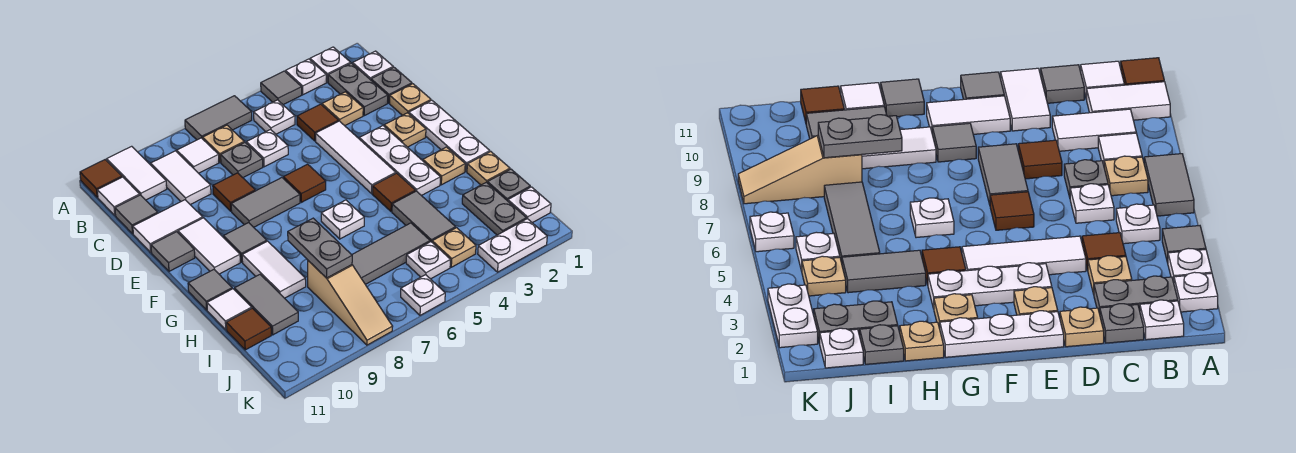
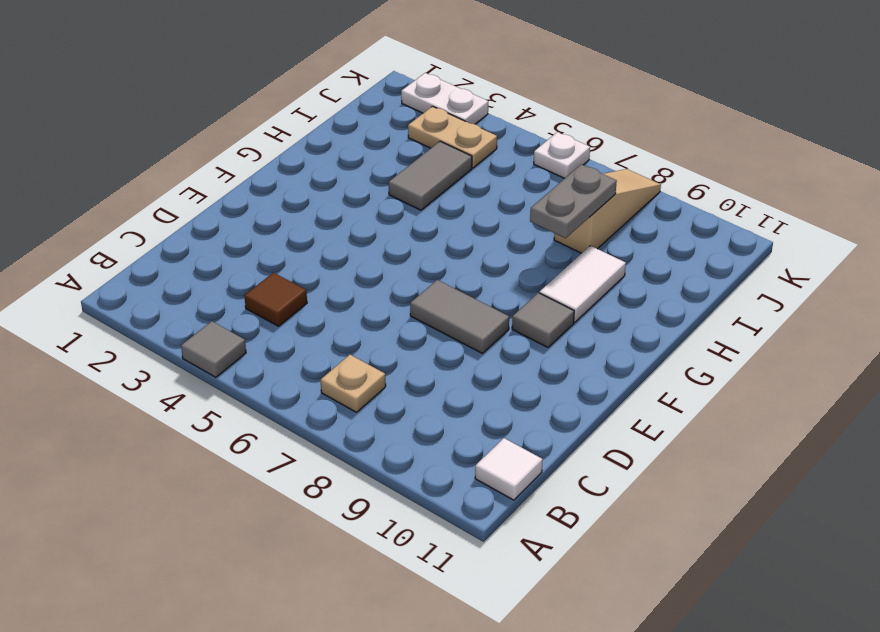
tan plate J3:J4 level 1 -> tan plate J4 level 1
none -> white plate A2 level 1
none -> white plate A3 level 1
none -> grey tile A6:A7 level 1
none -> white tile A10:B10 level 1

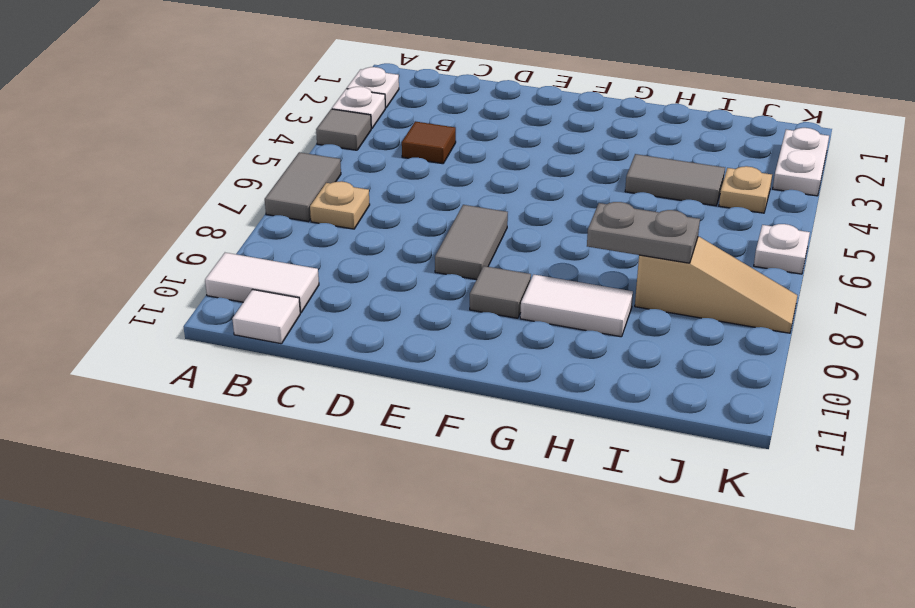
none -> brown tile A11 level 1
none -> white plate B1 level 1
none -> grey plate B2:C2 level 1
none -> white plate B5 level 1

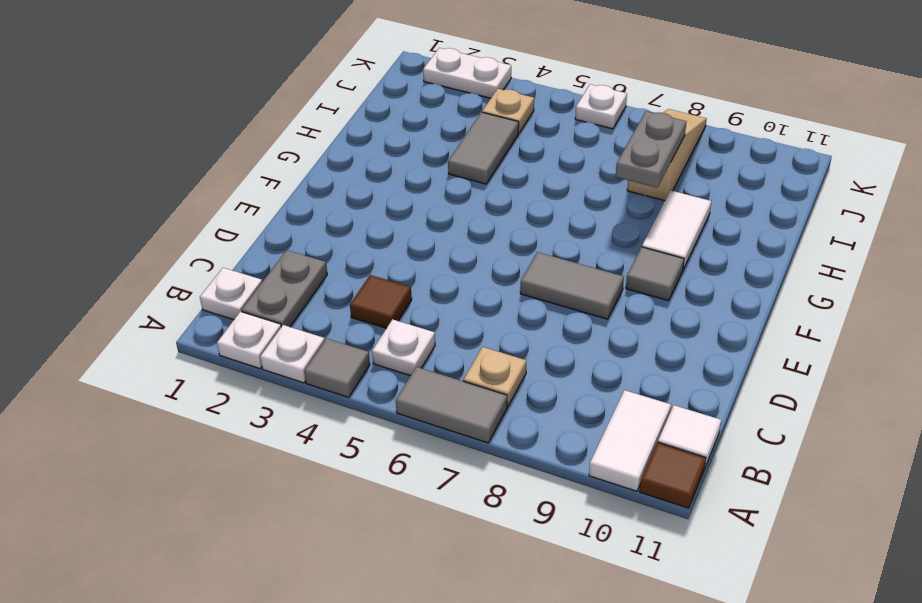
none -> white tile B8 level 1
none -> white tile B9:C9 level 1
none -> grey plate C1 level 1
none -> tan plate C3 level 1

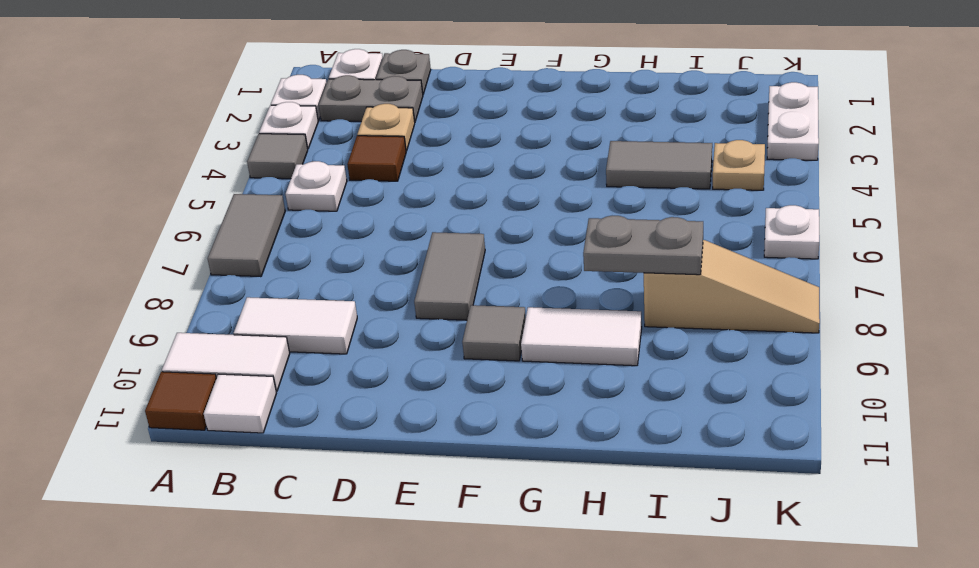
none -> tan plate B7 level 1
none -> white tile B8 level 1
none -> white plate C6 level 1
none -> grey plate C7 level 1

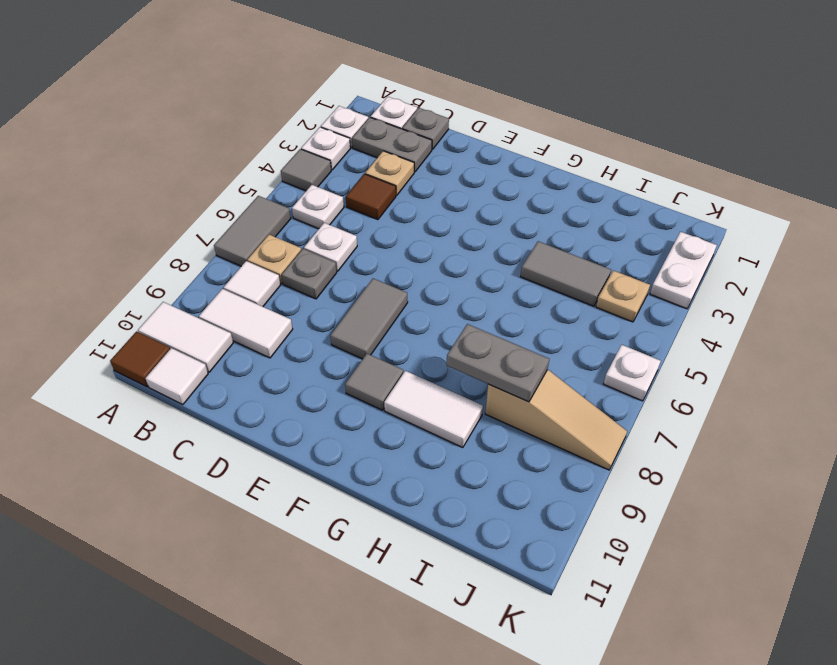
none -> grey tile C11 level 1
none -> tan plate D1 level 1
none -> white tile D4:F4 level 1
none -> brown tile D8 level 1

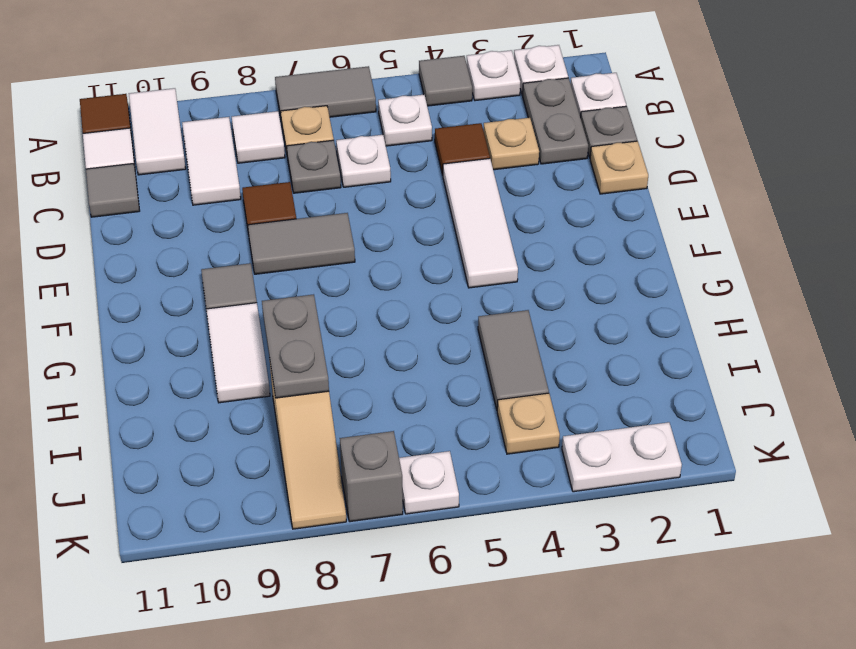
grey brick K7 level 1 -> none
none -> white tile D10:D11 level 1
none -> white plate E1:G1 level 1
none -> tan plate E2 level 1
none -> white plate E3:G3 level 1

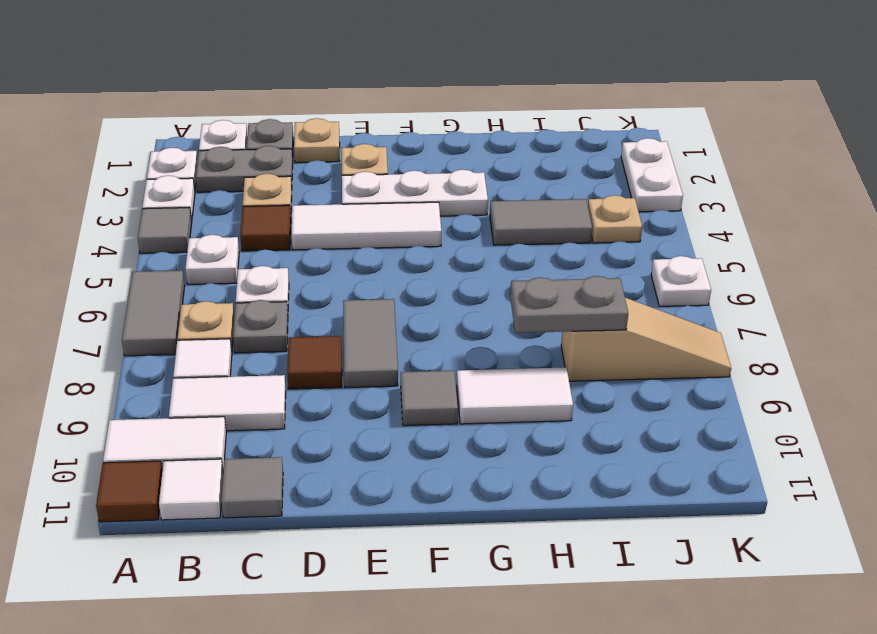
none -> white tile D10:D11 level 1
none -> white plate E1:G1 level 1
none -> brown tile E6 level 1
none -> white tile E10:F10 level 1

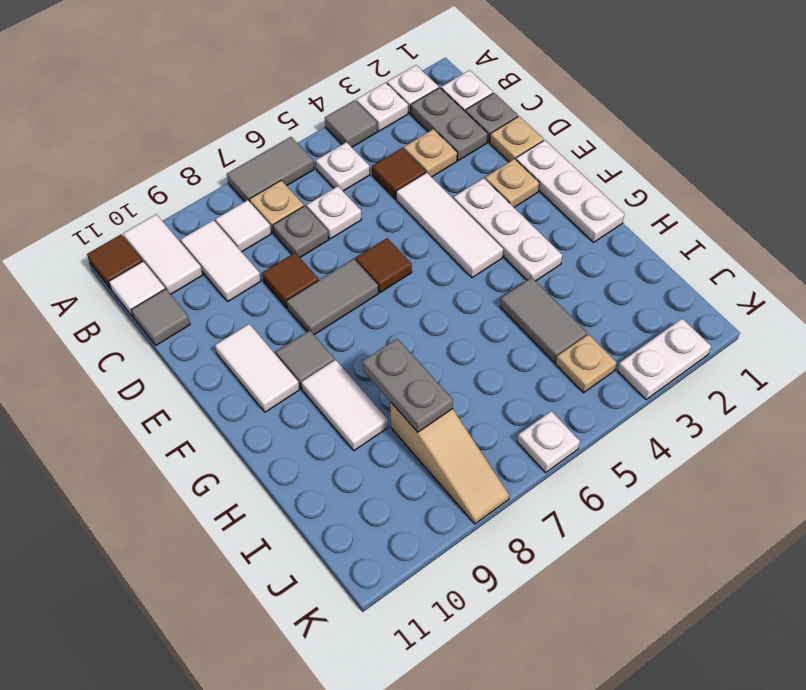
none -> white tile D10:D11 level 1
none -> grey tile E11 level 1
none -> tan plate G2 level 1
none -> brown tile G4 level 1

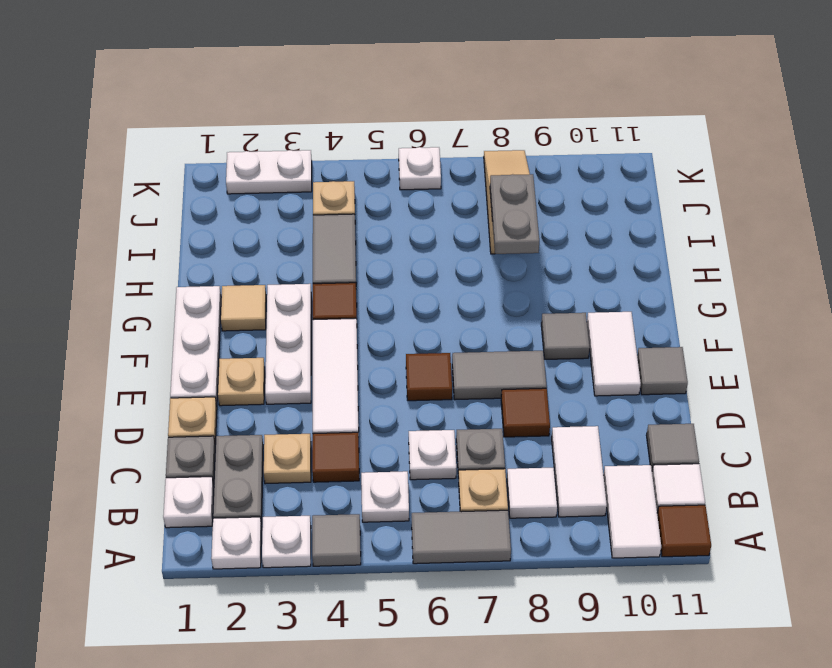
tan tile G2 level 1 -> tan plate G2 level 1
none -> white tile D10:D11 level 1
none -> white plate G6 level 1
none -> white tile G9:H9 level 1
none -> grey tile G11 level 1

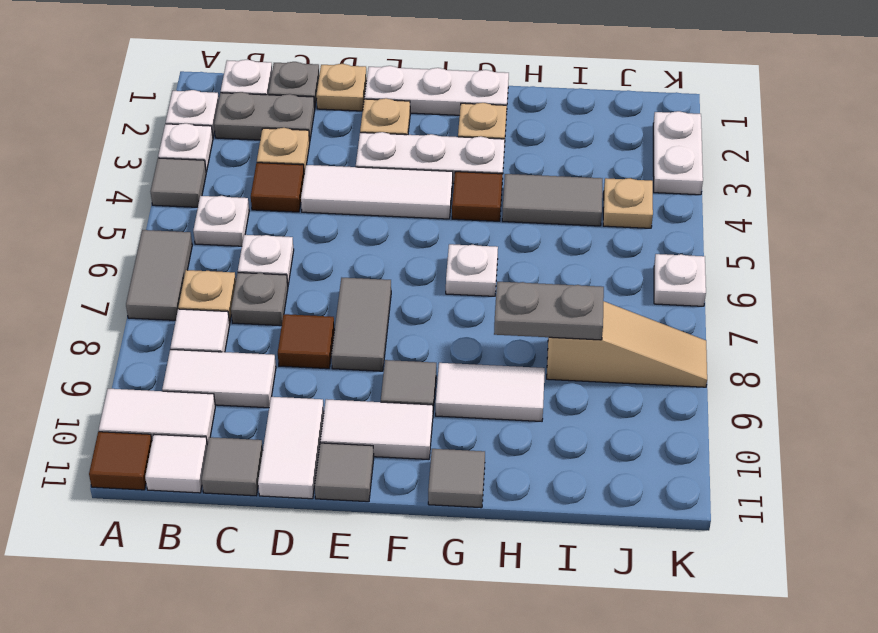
none -> brown tile E6 level 1
none -> tan plate H1 level 1
none -> grey tile H10:I10 level 1
none -> white tile H11 level 1

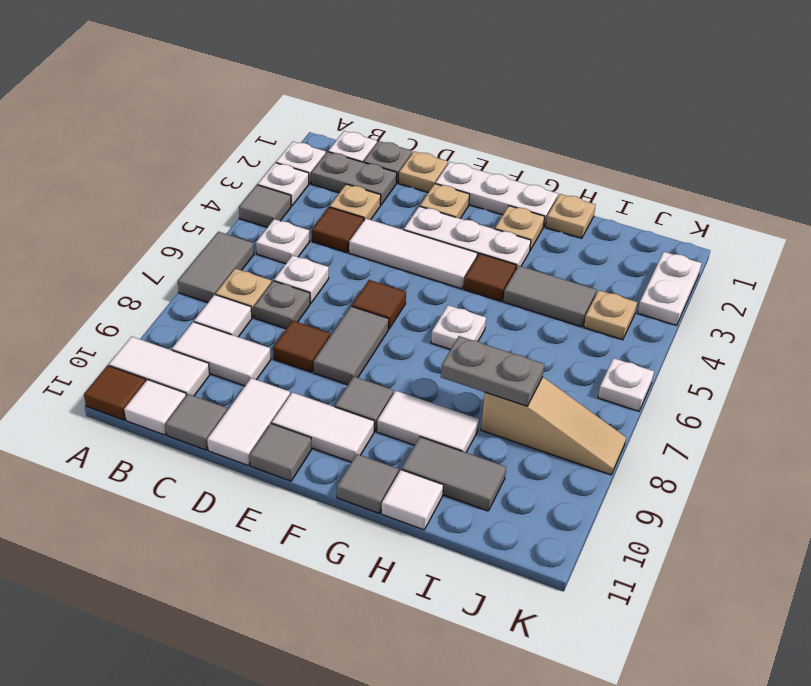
none -> grey plate I1 level 1
none -> grey plate I2:J2 level 1
none -> grey tile I5:I7 level 1
none -> brown tile I11 level 1

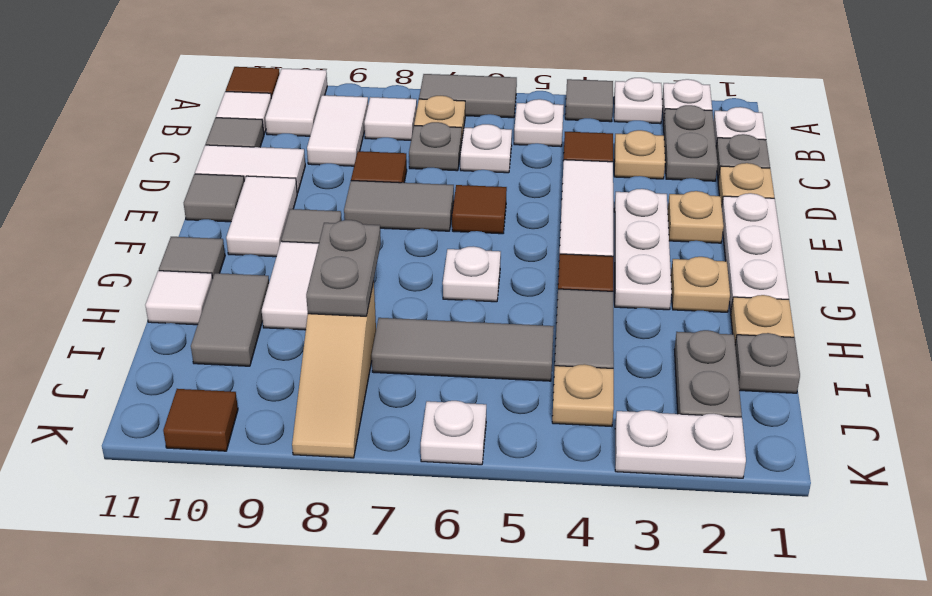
brown tile K10 level 1 -> brown tile I11 level 1
none -> white plate J1 level 1
none -> white plate J5 level 1

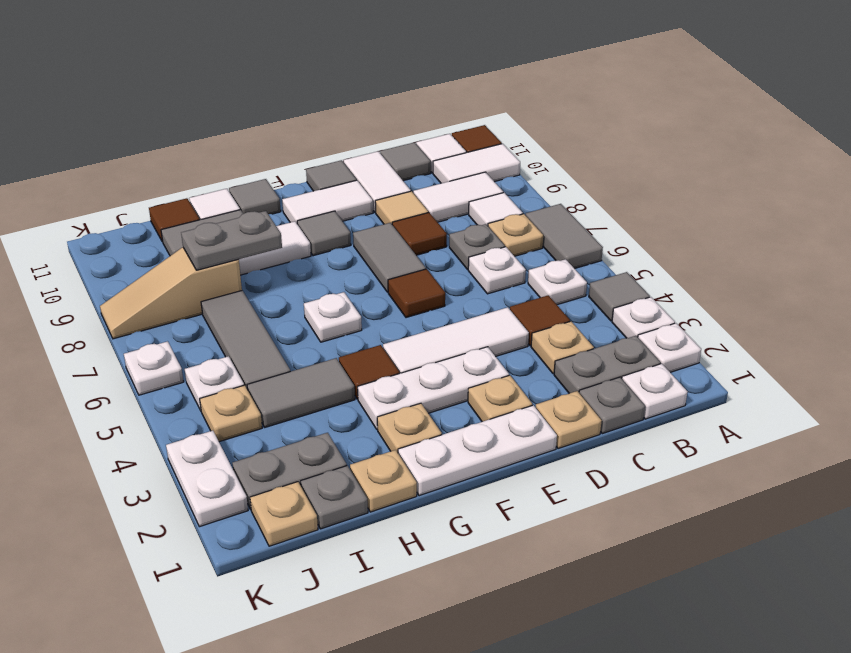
tan tile D9 level 1 -> none
tan plate J1 level 1 -> white plate J1 level 1

